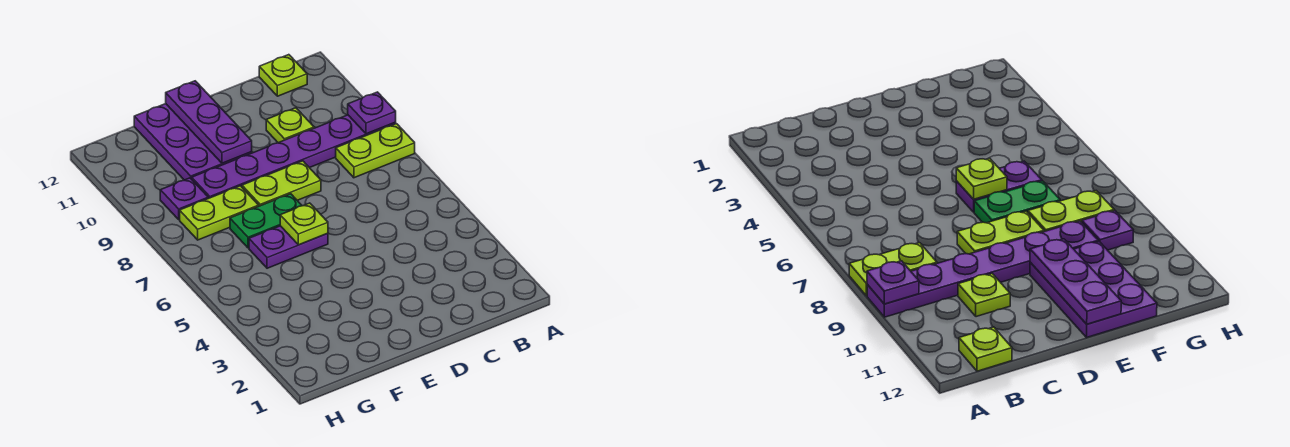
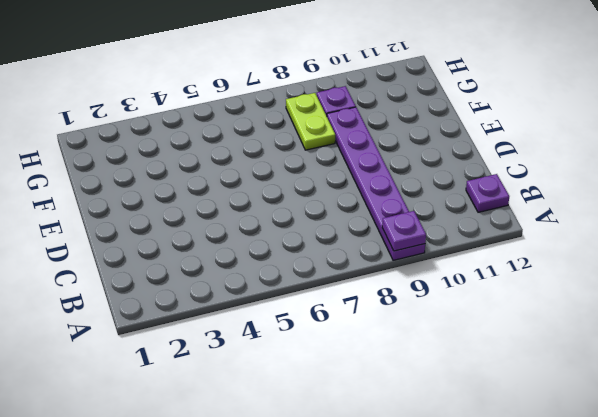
purple plate B12 level 1 -> lime plate B12 level 1
none -> lime plate A8:B8 level 1
none -> lime plate C10 level 1
none -> lime plate D8:E8 level 1

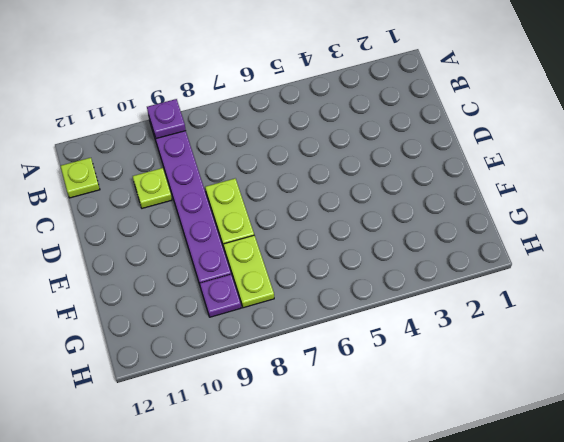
none -> lime plate A8:B8 level 1
none -> purple plate E6:F6 level 1
none -> green plate E7:F7 level 1

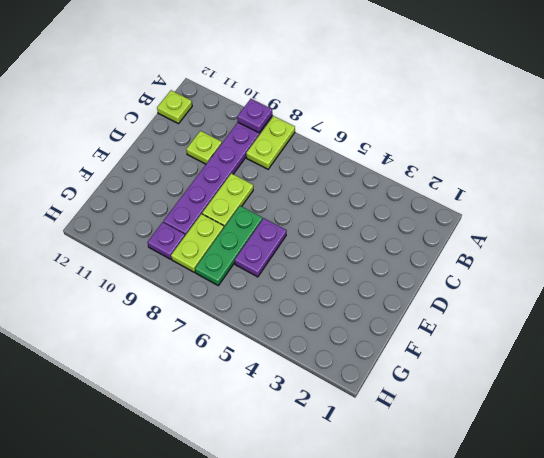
green plate E7:G7 level 1 -> green plate E7:F7 level 1
none -> purple plate E10:F12 level 1
none -> lime plate E6 level 2
none -> purple plate E10:E12 level 2

